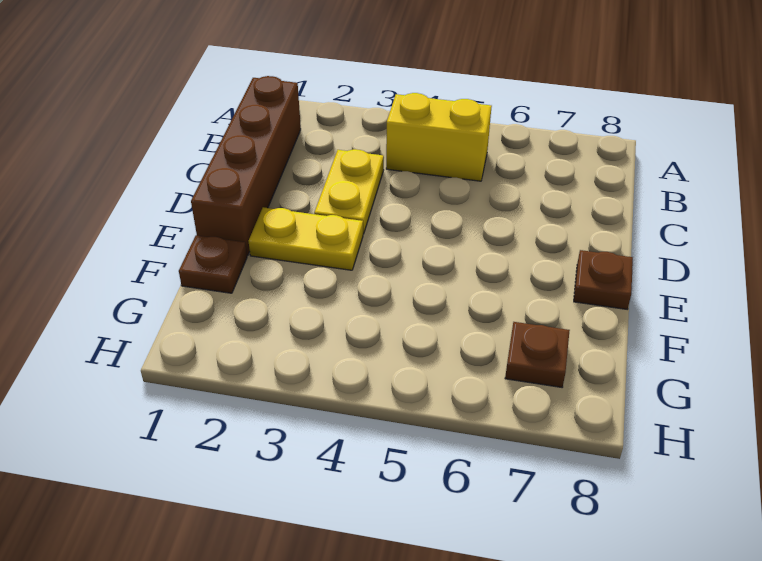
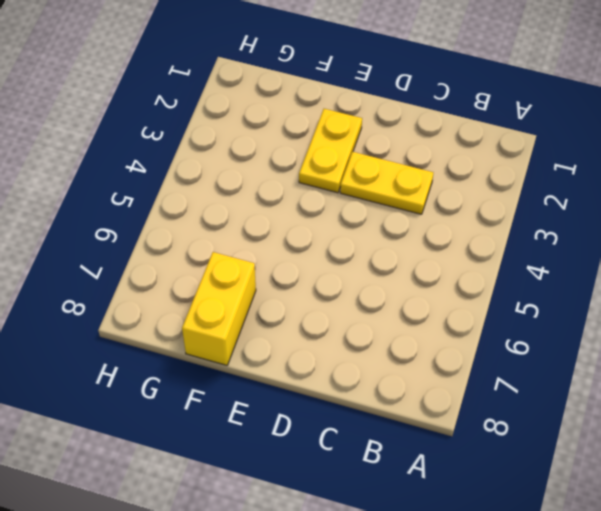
yellow brick F7:F8 level 1 -> yellow brick B4:B5 level 1
none -> brown brick B1:E1 level 1
none -> brown plate E8 level 1

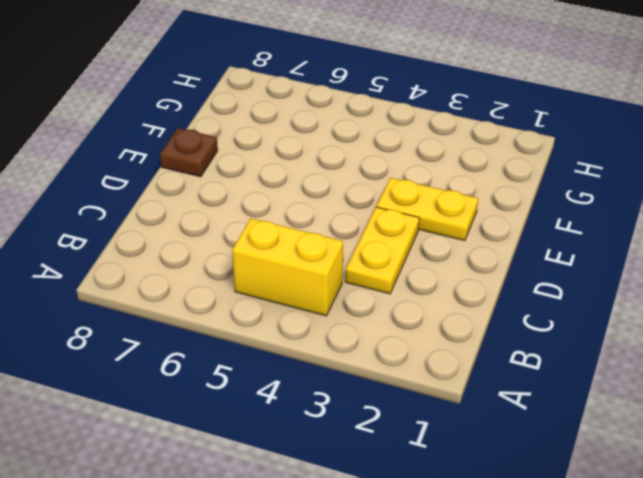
none -> brown brick B1:E1 level 1
none -> brown plate F1 level 1

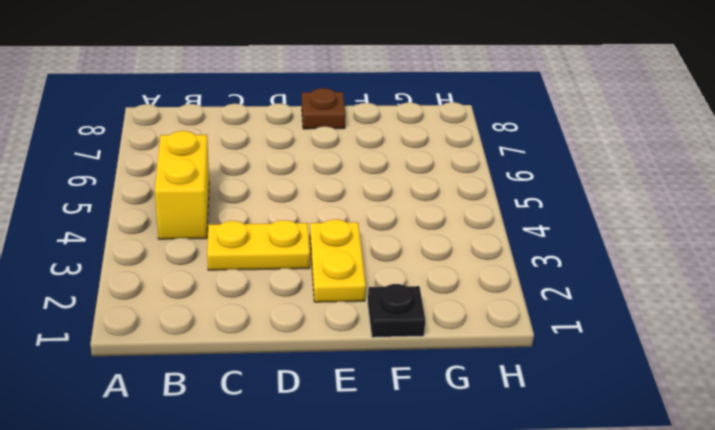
black plate F1 level 1 -> brown plate F1 level 1
none -> brown brick B1:E1 level 1
none -> brown plate G7 level 1

